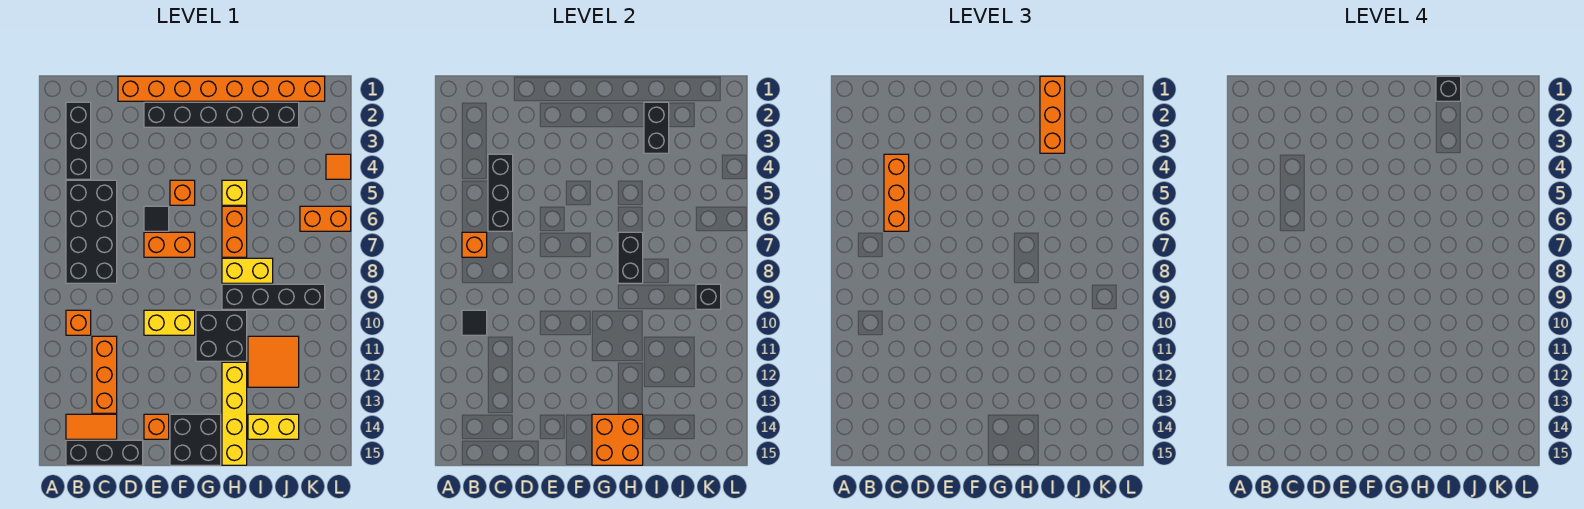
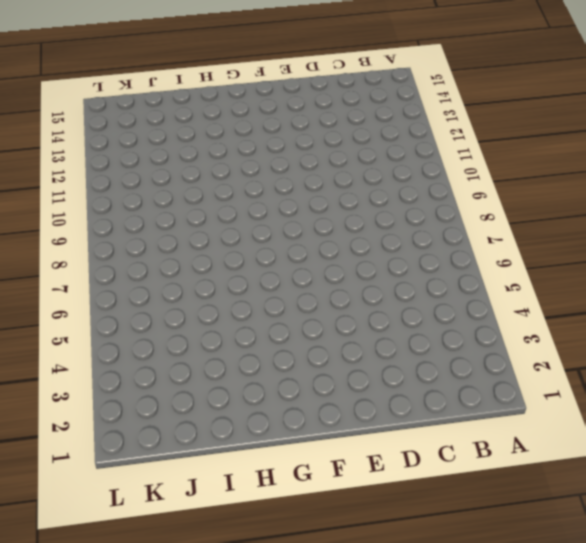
none -> black brick B2:B4 level 1
none -> black brick B5:C8 level 1
none -> orange brick B10 level 1
none -> orange tile B14:C14 level 1

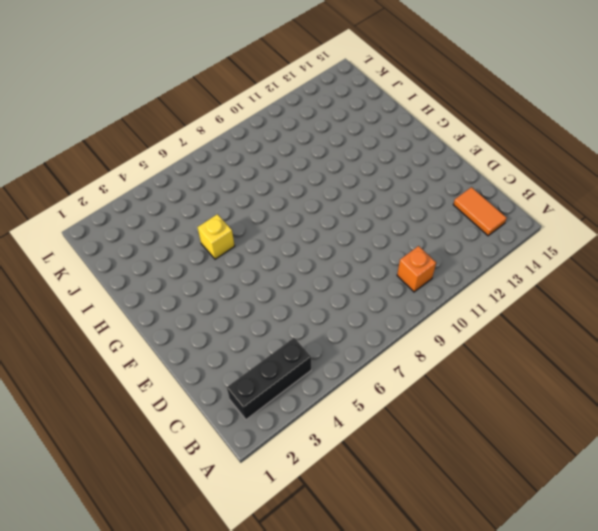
none -> black brick B5:C8 level 1
none -> black brick B15:D15 level 1
none -> orange brick C11:C13 level 1
none -> orange brick D1:K1 level 1

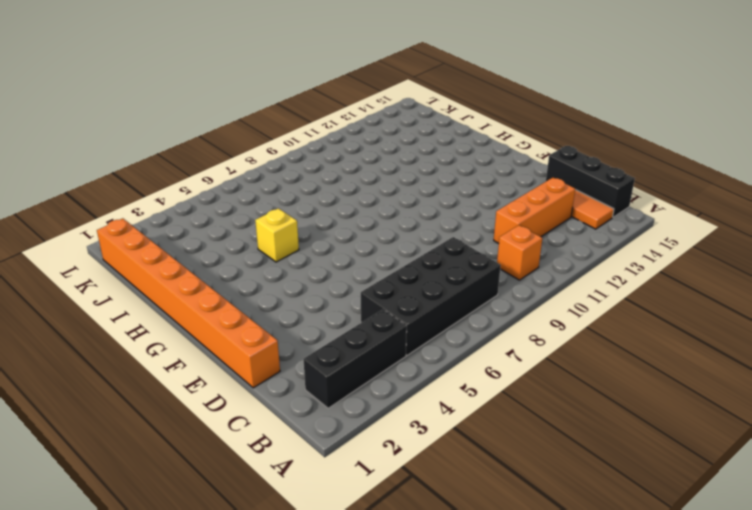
none -> black brick E2:J2 level 1
none -> black tile E6 level 1
none -> orange brick E7:F7 level 1
none -> yellow brick E10:F10 level 1

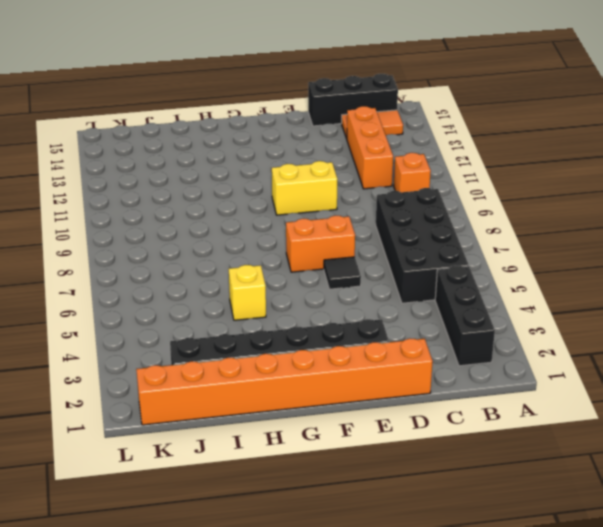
none -> orange brick E14 level 1
none -> orange brick F5 level 1
none -> black brick F14:G15 level 1
none -> black brick G10:H11 level 1

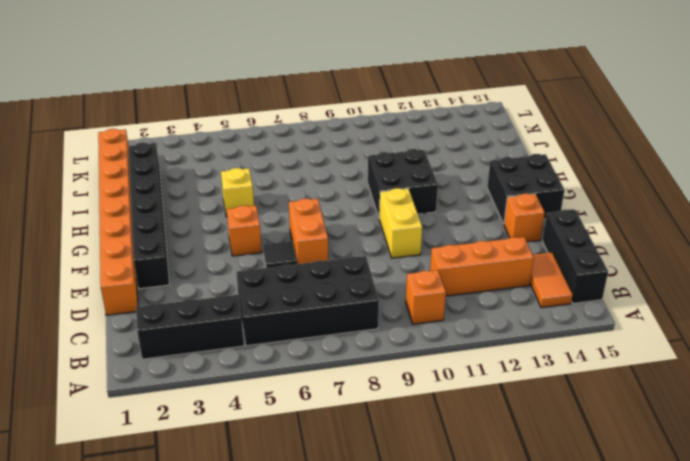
none -> orange brick H6:H7 level 1
none -> yellow brick H8:I8 level 1
none -> black brick H9:K9 level 1
none -> yellow brick H12:H15 level 1

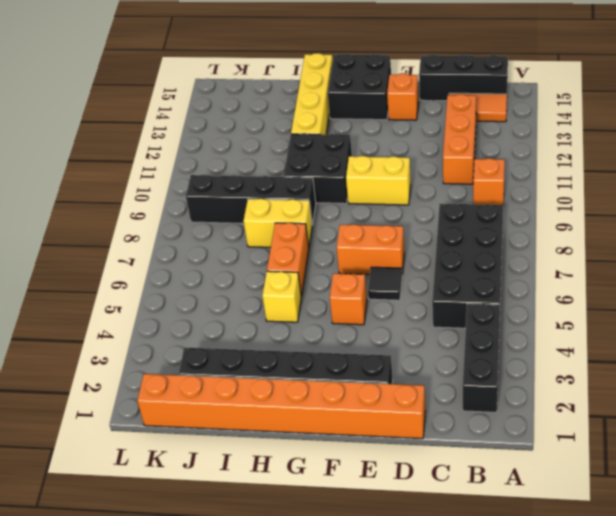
none -> orange tile I11:J12 level 1
none -> yellow brick I14:J14 level 1
none -> orange brick K6:L6 level 1
none -> orange tile L4 level 1

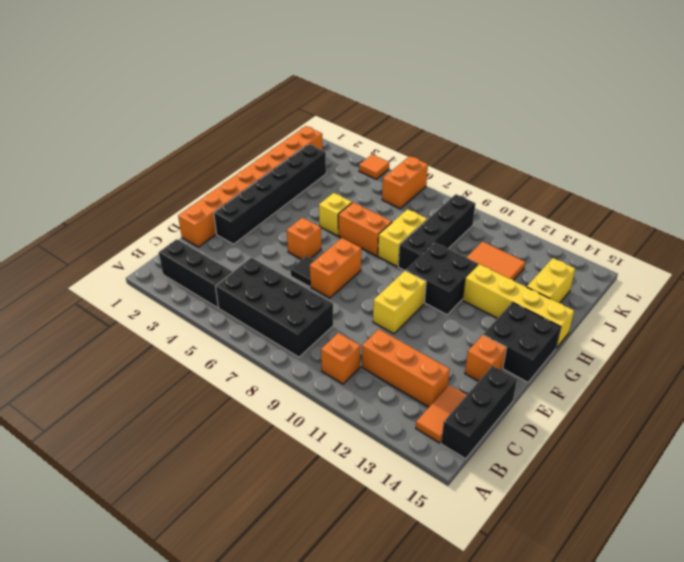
none -> orange brick B7 level 2
none -> black tile B10 level 2
none -> black brick C4:C6 level 2
none -> orange brick G14:H15 level 2

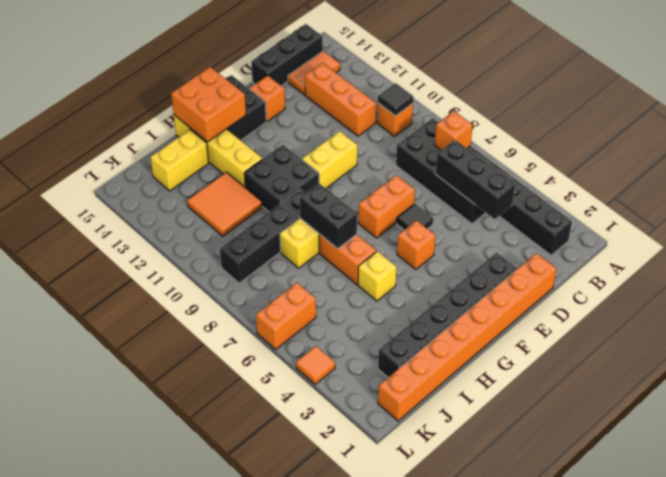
none -> black brick I2:I3 level 2
none -> black brick K9 level 2
none -> orange brick C4:C6 level 3
none -> orange brick I1:I3 level 3

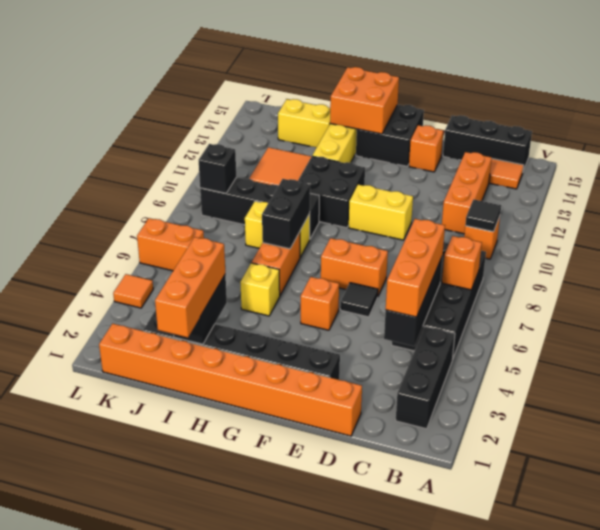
none -> black brick I1 level 4

